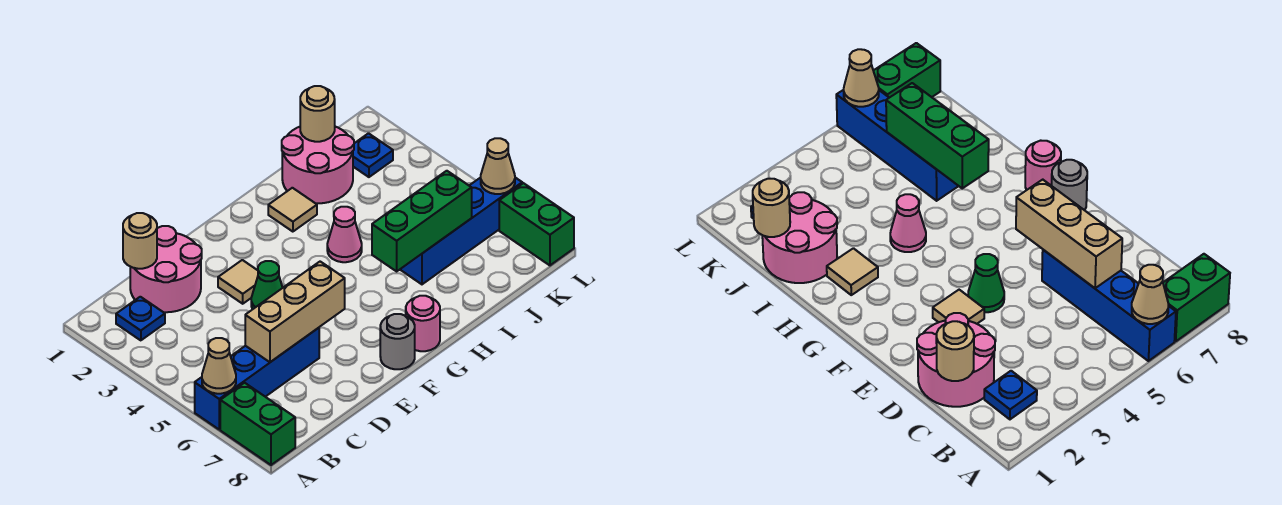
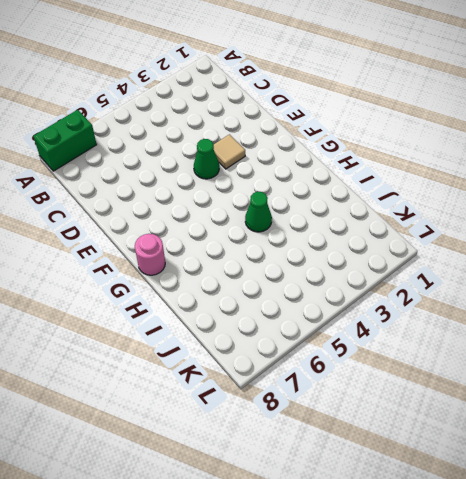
green cone H4 level 1 -> pink cone H4 level 1
none -> blue brick A6:D6 level 1
none -> blue plate B2 level 1
none -> pink round brick C1:D2 level 1

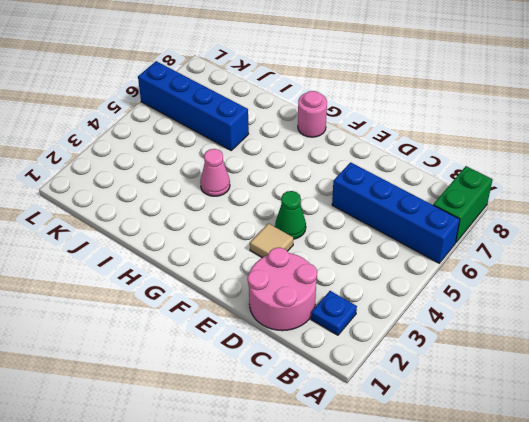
none -> grey round brick F8 level 1
none -> tan tile H2 level 1
none -> pink round brick I1:J2 level 1

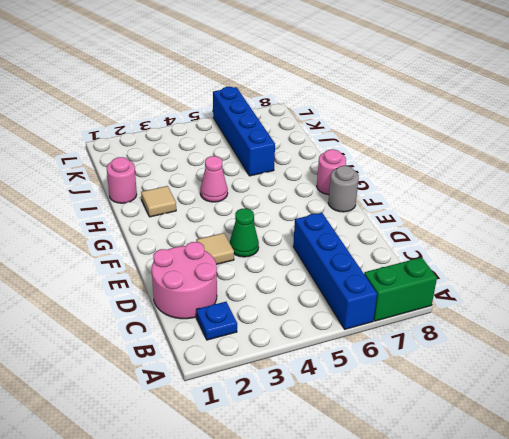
pink round brick I1 level 1 -> pink round brick I1:J2 level 1
none -> blue plate K2 level 1
none -> green brick L7:L8 level 1
none -> tan cone A6 level 2

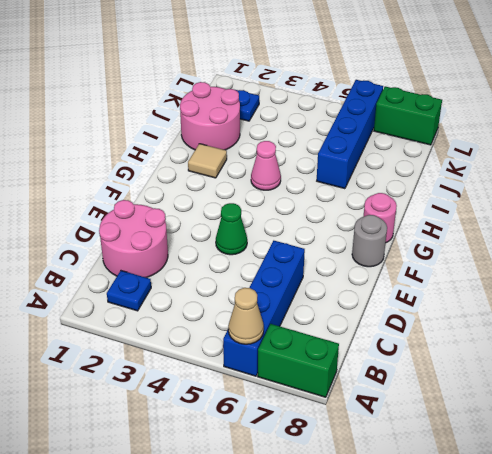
none -> tan tile E3 level 1
none -> tan round brick C1 level 2
none -> tan brick C6:E6 level 2

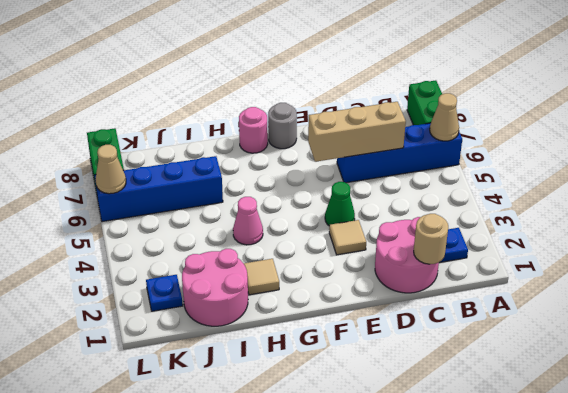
none -> green brick H6:J6 level 2
none -> tan round brick J1 level 2

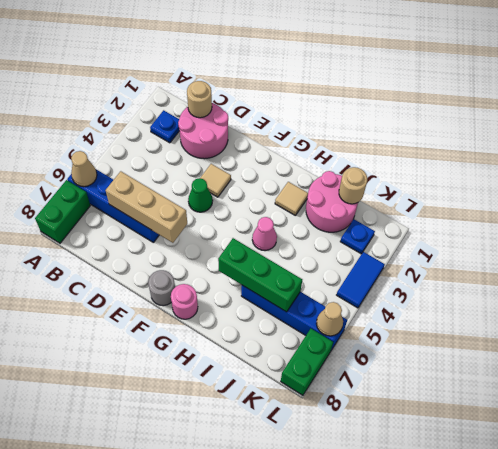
blue tile L3:L4 level 1 -> none

